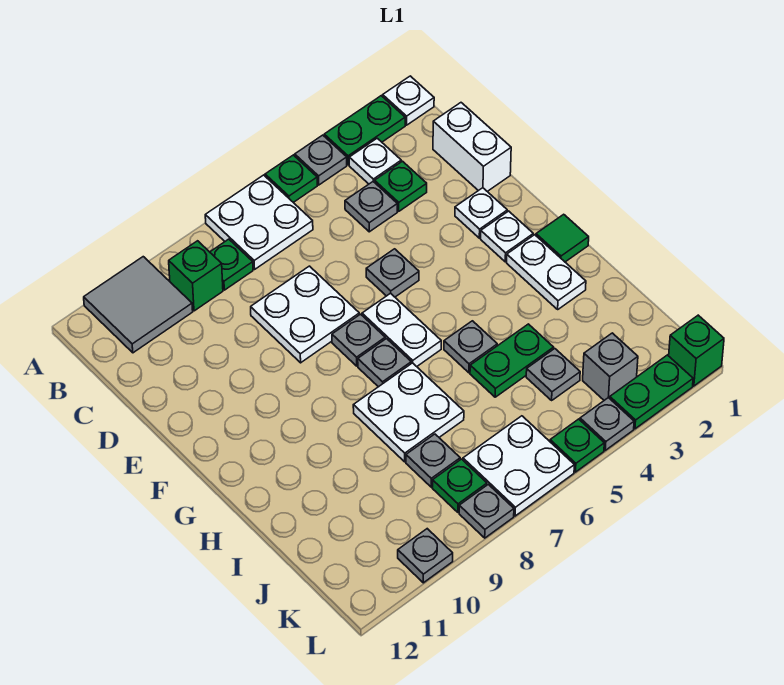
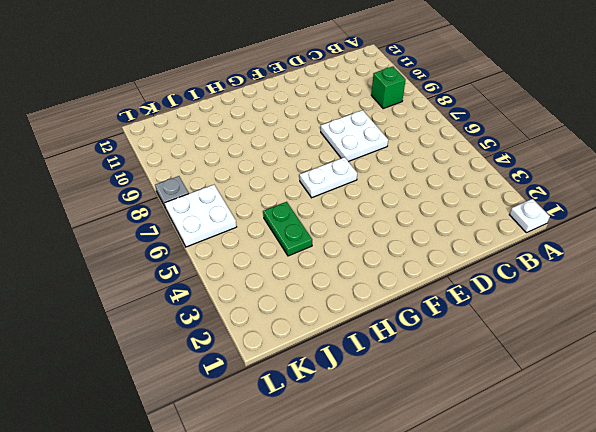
none -> green plate A2:A3 level 1
none -> grey plate A4 level 1
none -> green plate A5 level 1
none -> white plate A6:B7 level 1

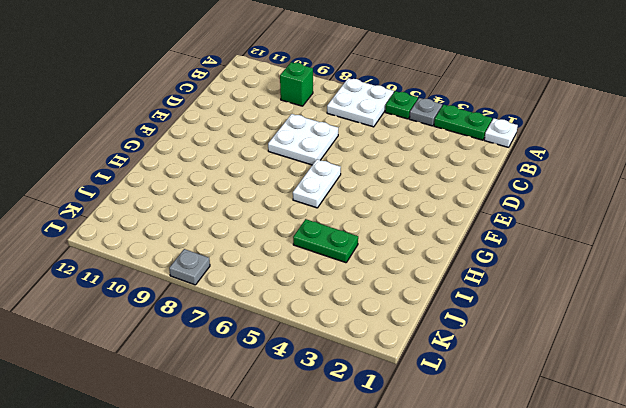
none -> grey tile A10:B11 level 1
none -> white plate B3 level 1
none -> green plate B8 level 1
none -> white brick C1:D1 level 1

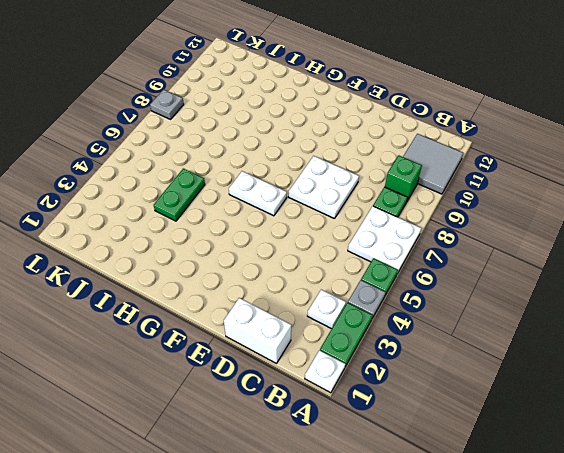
none -> green plate C3 level 1
none -> grey plate C4 level 1
none -> white plate E2 level 1
none -> grey plate E5 level 1

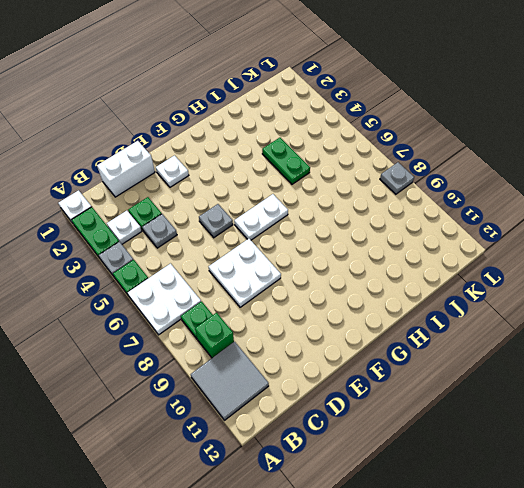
none -> white plate F2 level 1
none -> grey plate F7 level 1
none -> green tile G1 level 1
none -> white plate G2:H2 level 1

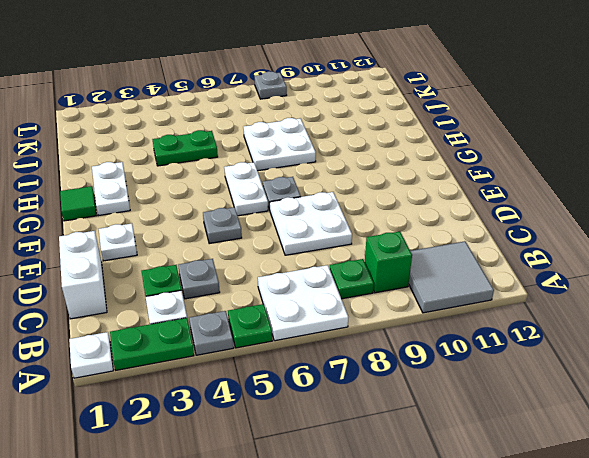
none -> white plate F2 level 1
none -> grey plate G7 level 1
none -> grey plate H5 level 1
none -> grey plate J4 level 1

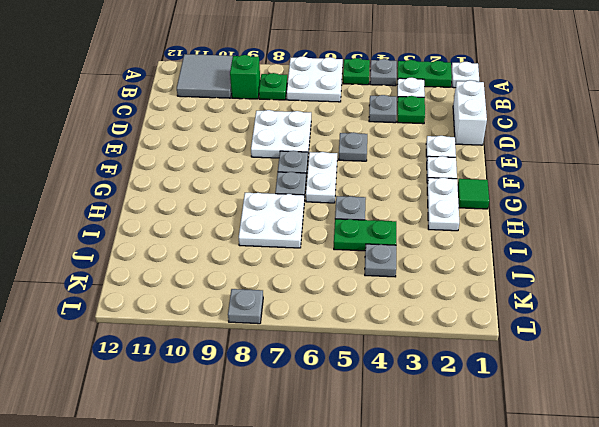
none -> grey plate J8 level 1
none -> grey brick K3 level 1
none -> white plate K6:L7 level 1
none -> green plate K8 level 1

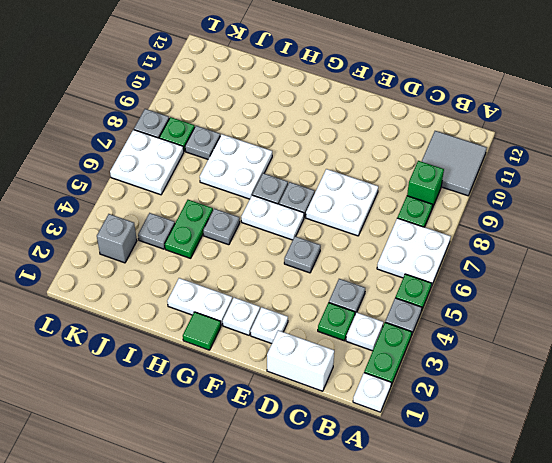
none -> green brick L1 level 1
none -> green plate L2:L3 level 1
none -> grey plate L4 level 1
none -> green plate L5 level 1

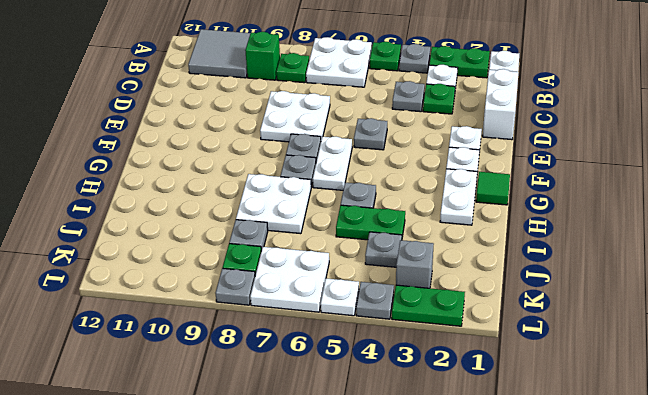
white plate L5 level 1 -> green plate L5 level 1
none -> green brick L1 level 1
none -> grey plate L10 level 1

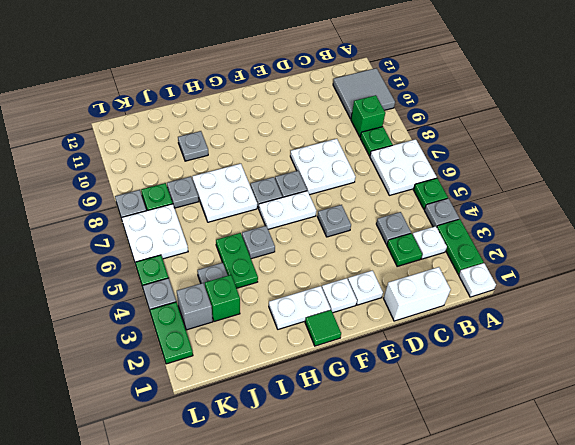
grey plate I10 level 1 -> grey plate L10 level 1
green brick J3 level 1 -> green brick L1 level 1

